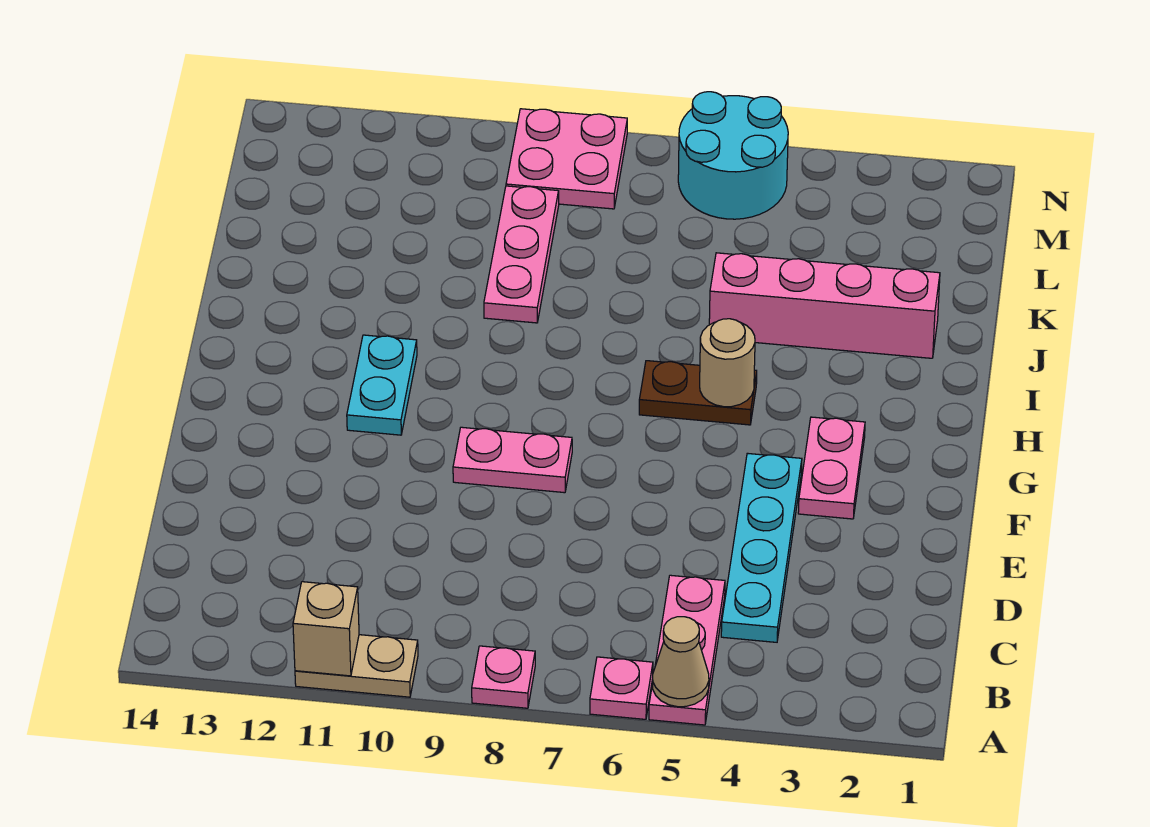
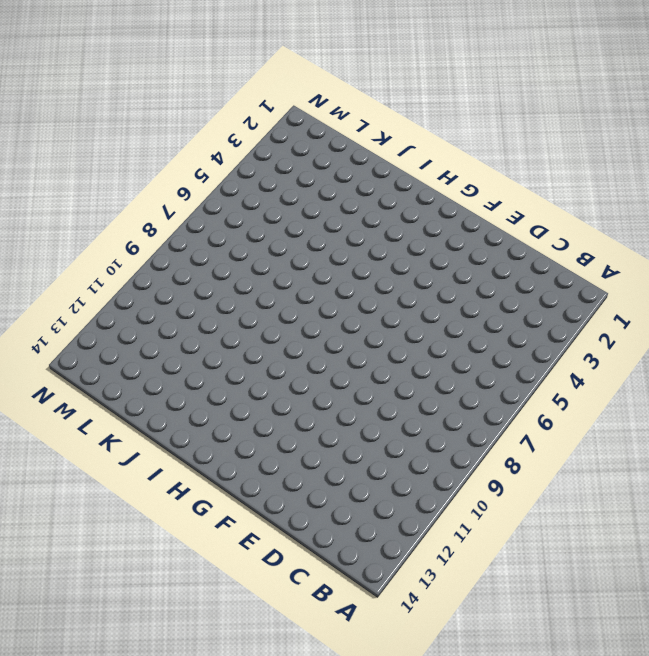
none -> pink plate A5:C5 level 1
none -> pink plate A6 level 1
none -> pink plate A8 level 1

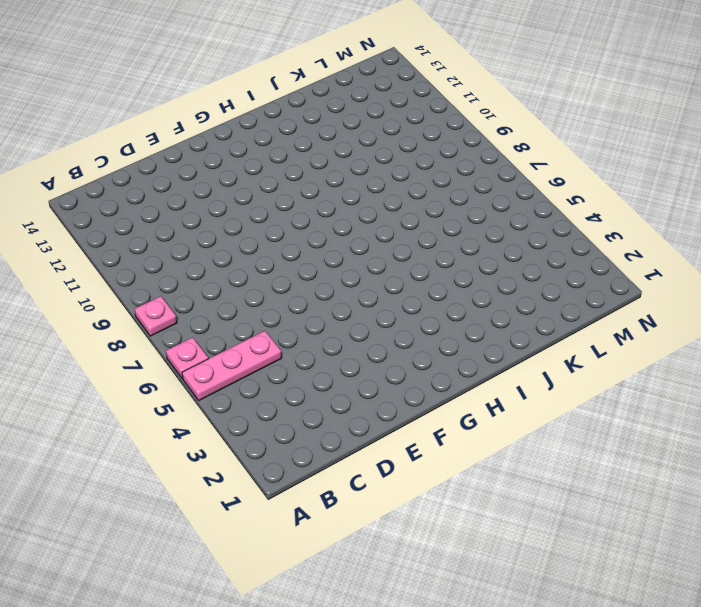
none -> tan plate A10:A11 level 1
none -> cyan plate C4:F4 level 1
none -> pink plate F3:G3 level 1

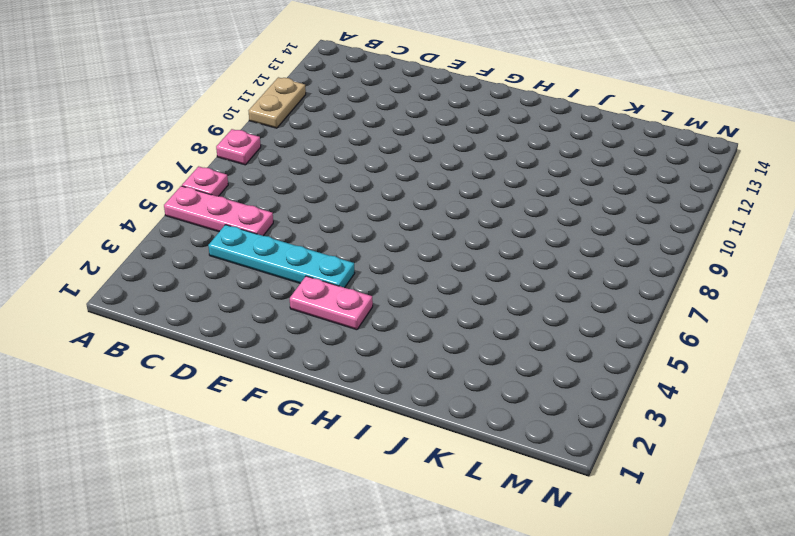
none -> pink plate F8:F9 level 1
none -> cyan plate G11:H11 level 1
none -> brown plate H5:H6 level 1

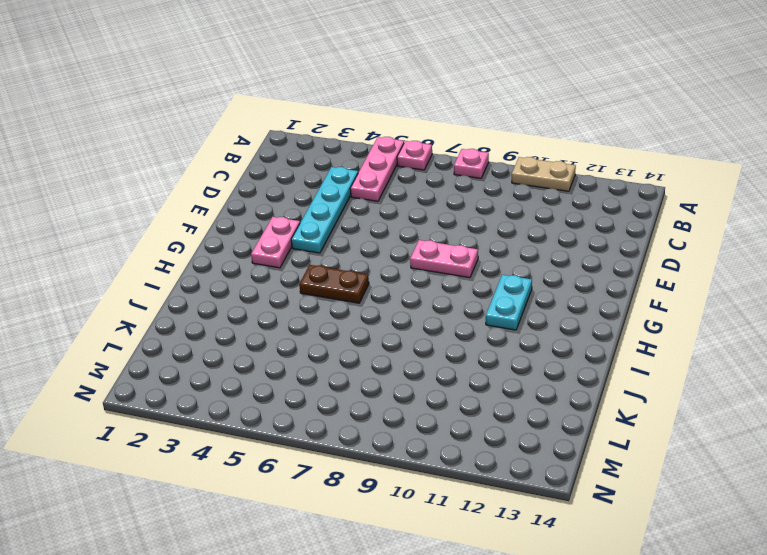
none -> pink brick J2:J5 level 1
none -> pink plate J9:L9 level 1
none -> cyan round brick M5:N6 level 1

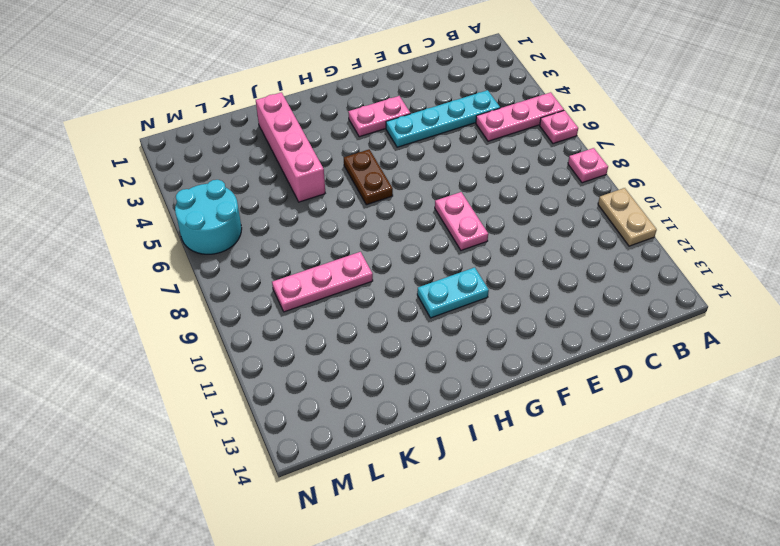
none -> pink plate M8:N9 level 1
none -> tan cone A5 level 2
none -> tan brick A11 level 2

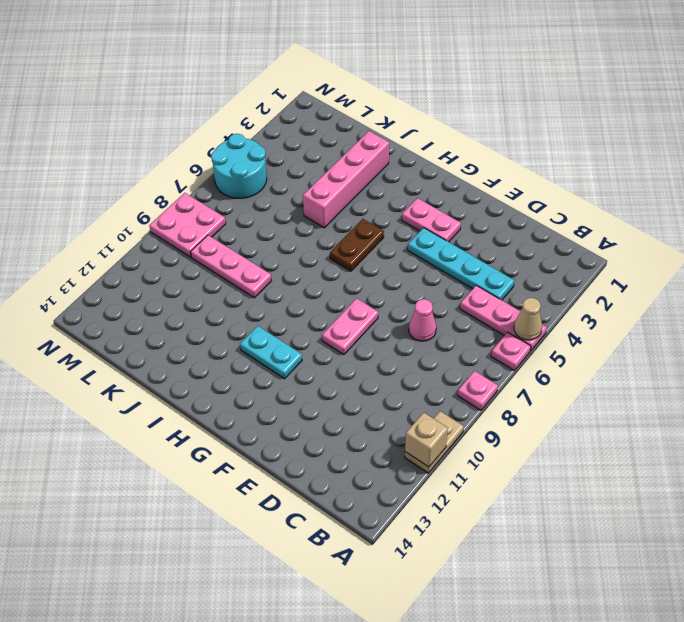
pink cone D7 level 1 -> none
none -> tan round brick H5 level 2

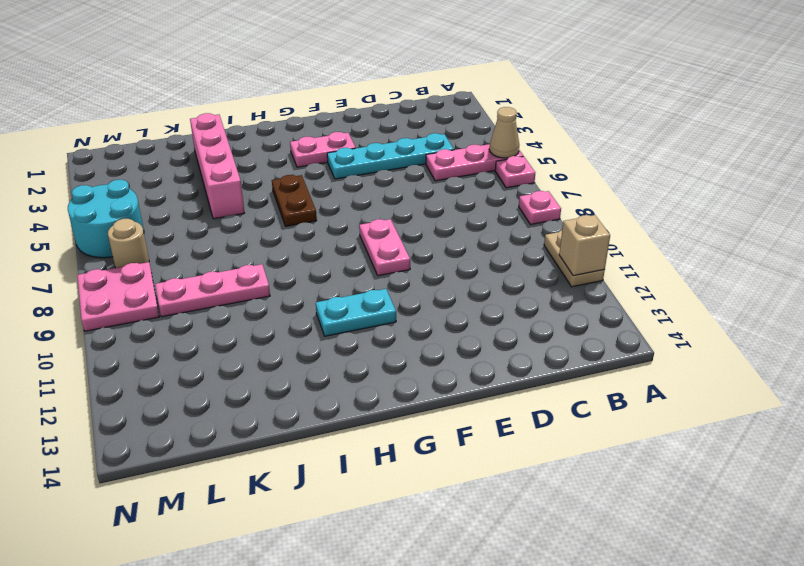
tan round brick M7 level 1 -> tan round brick H5 level 2

